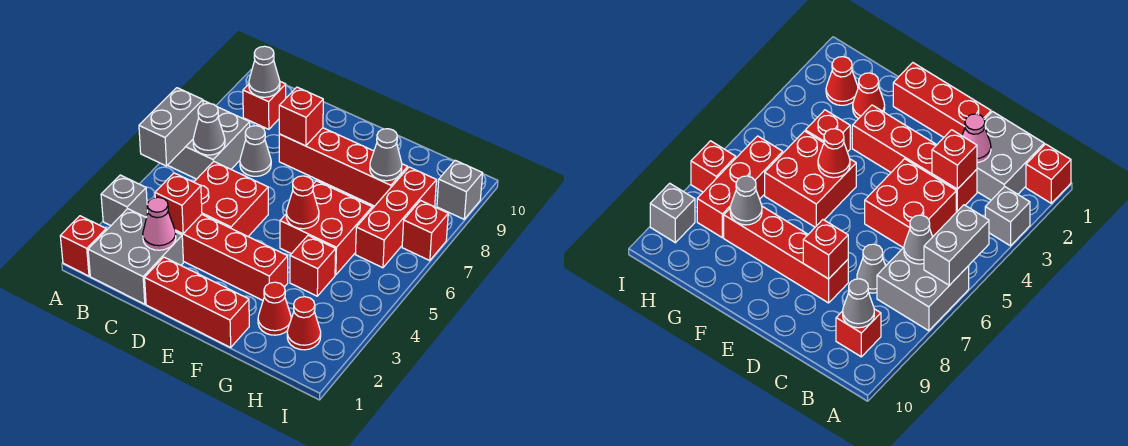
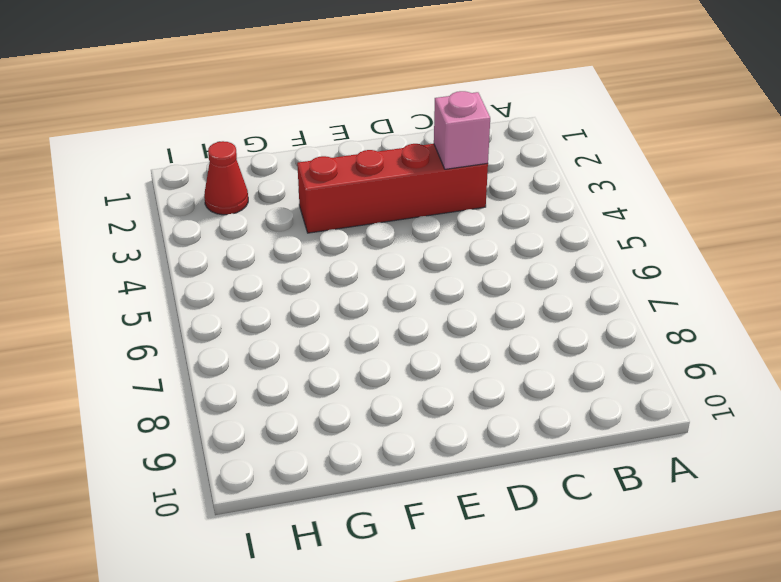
pink brick C3 level 2 -> red brick C3 level 2
none -> red brick A1 level 1
none -> grey brick A3 level 1
none -> grey brick A6:B7 level 1

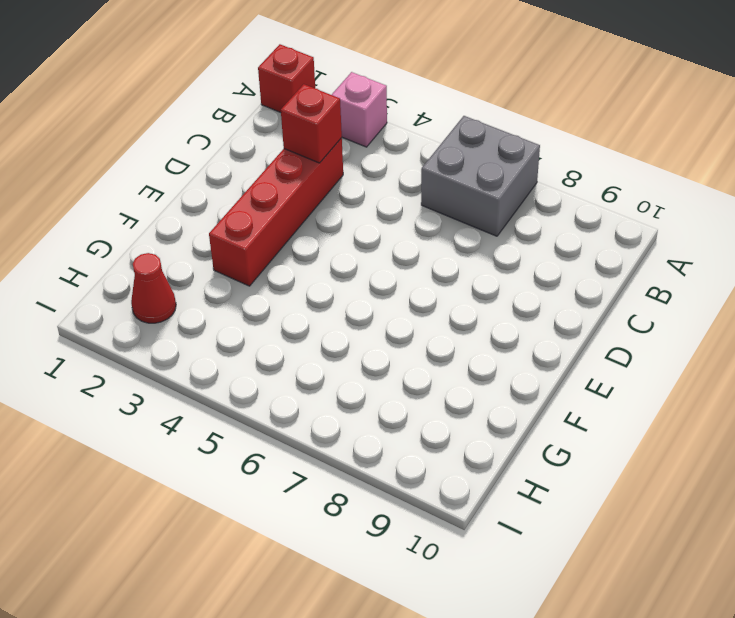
pink brick A3 level 1 -> grey brick A3 level 1
none -> grey brick B1:C2 level 1
none -> red brick B9 level 1
none -> red brick C4:D5 level 1

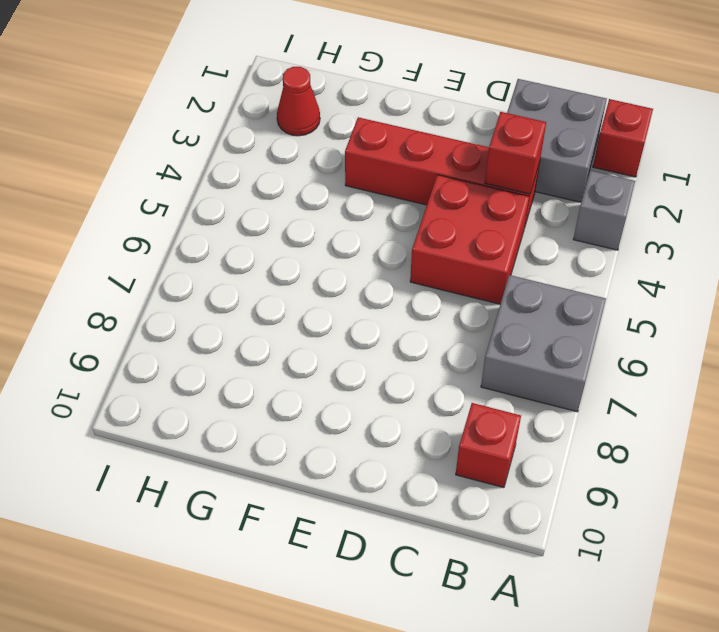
none -> grey cone C7 level 1
none -> red brick D1:F1 level 1
none -> red brick D8:G8 level 1

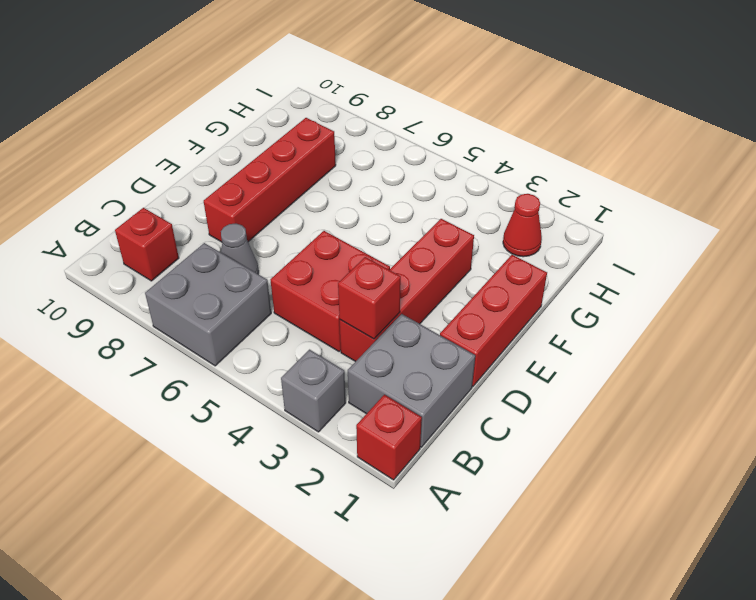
none -> red brick F5:G6 level 1
none -> red cone G2 level 1
none -> red brick G4 level 1

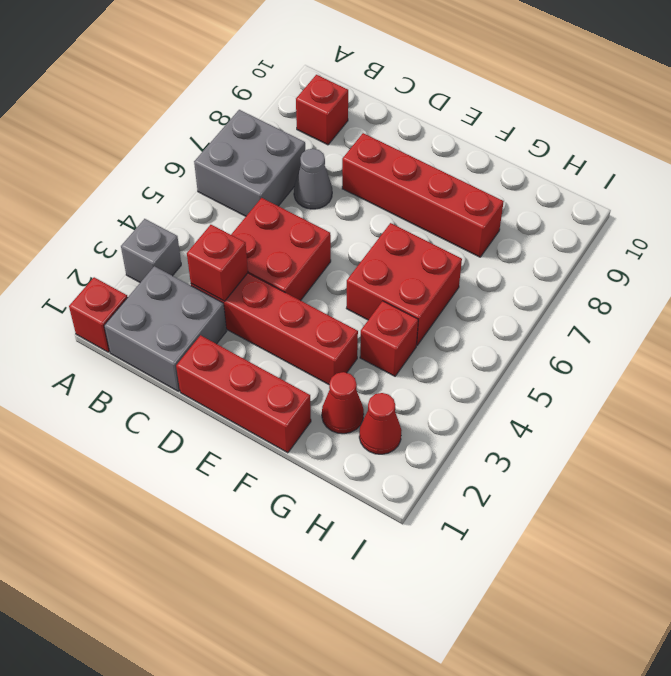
none -> red brick H6:H8 level 1
none -> red brick I7 level 1
none -> grey brick I9 level 1

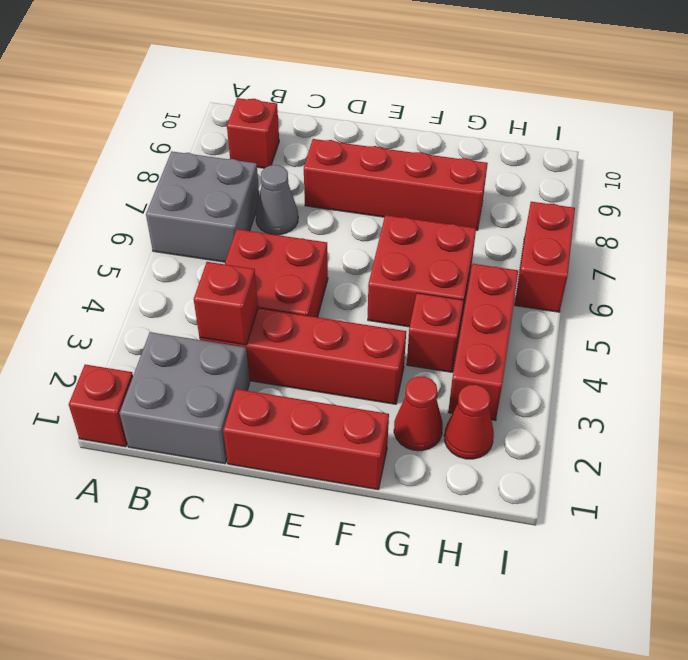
red brick H3:H5 level 1 -> red brick H6:H8 level 1
red brick I6:I7 level 1 -> red brick I7 level 1
none -> grey brick A3 level 1
none -> grey brick I9 level 1
none -> grey brick A5:A6 level 2

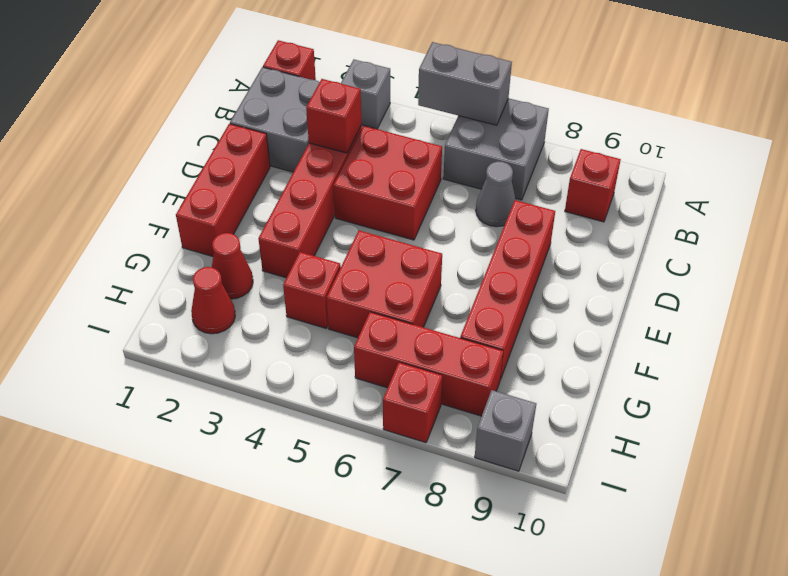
none -> grey cone B6 level 2
none -> grey cone B9 level 2
none -> pink cone C2 level 2

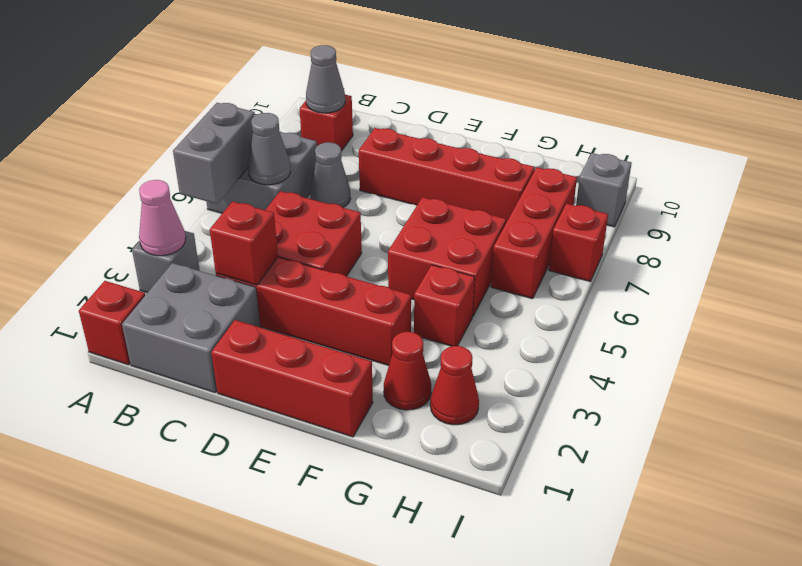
pink cone A3 level 2 -> pink cone C2 level 2
none -> red brick D8 level 2
none -> red cone F5 level 2
none -> grey cone G8 level 2

